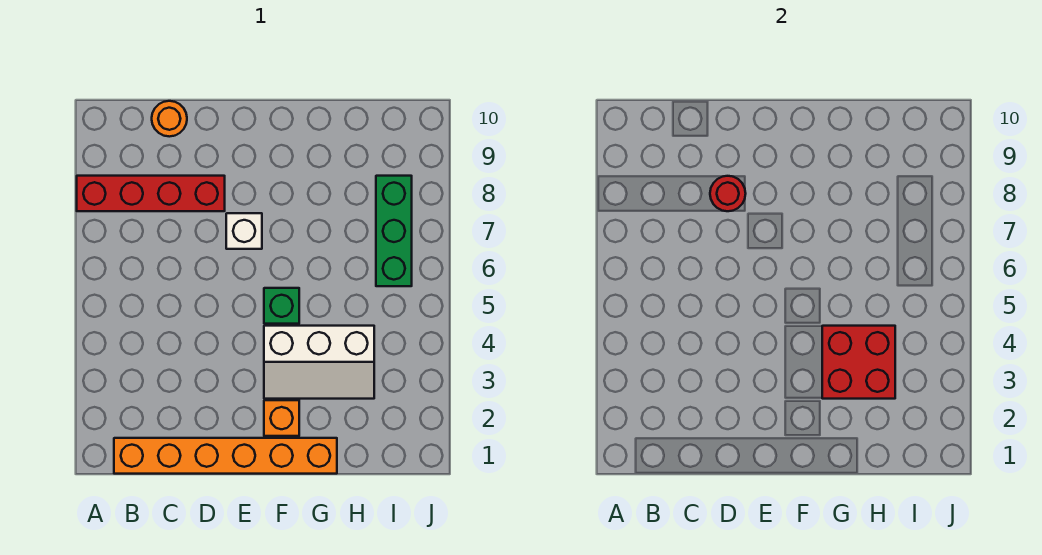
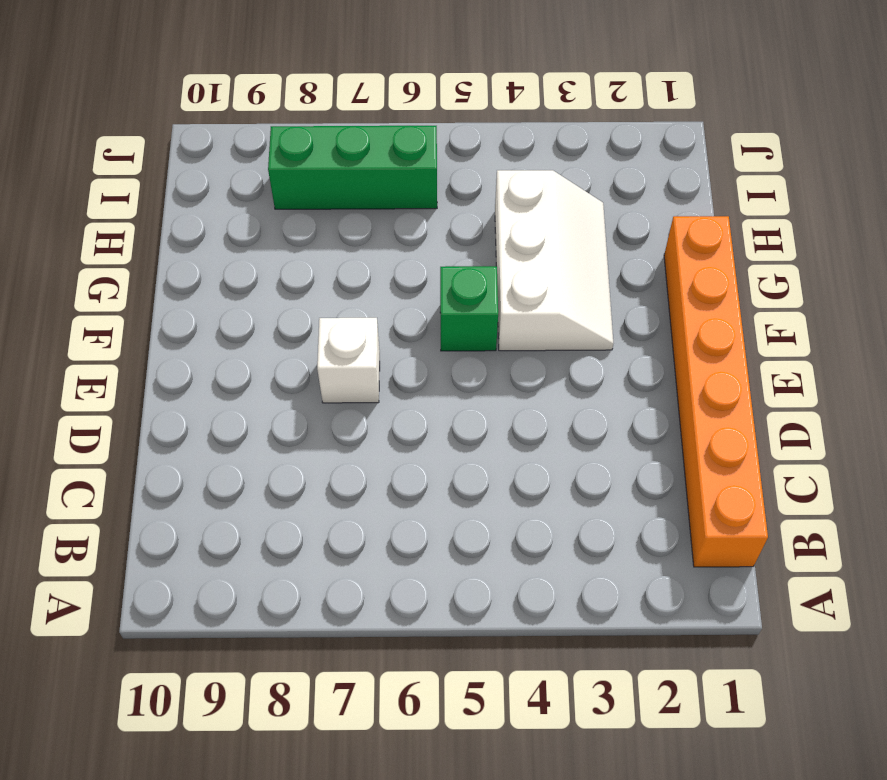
none -> red brick A8:D8 level 1
none -> orange round brick C10 level 1

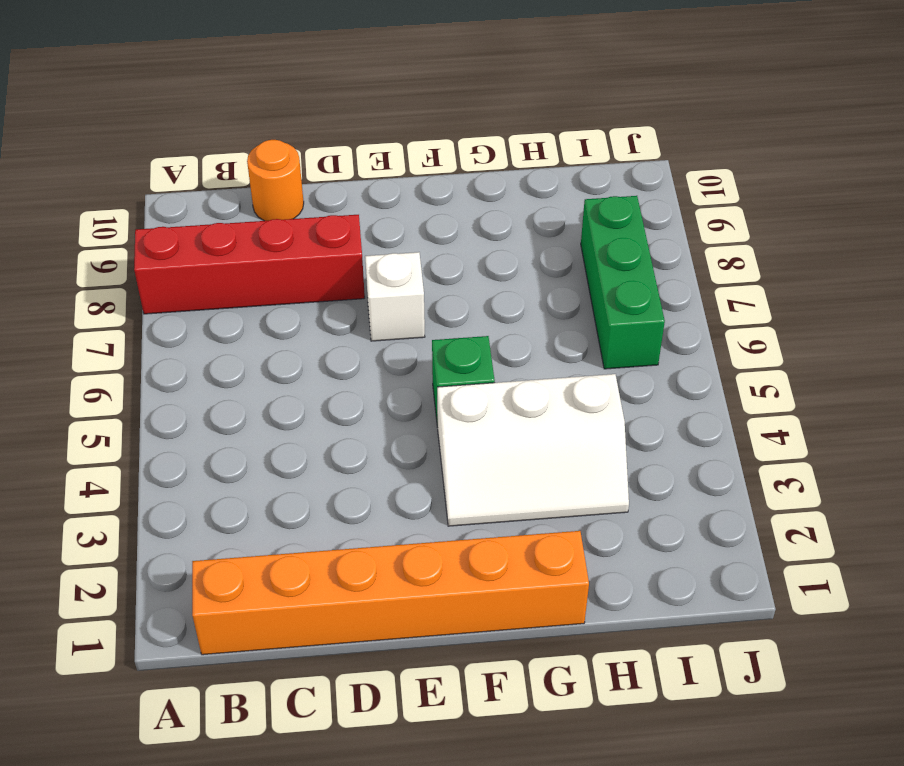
none -> orange brick F2 level 1
none -> red round brick D8 level 2

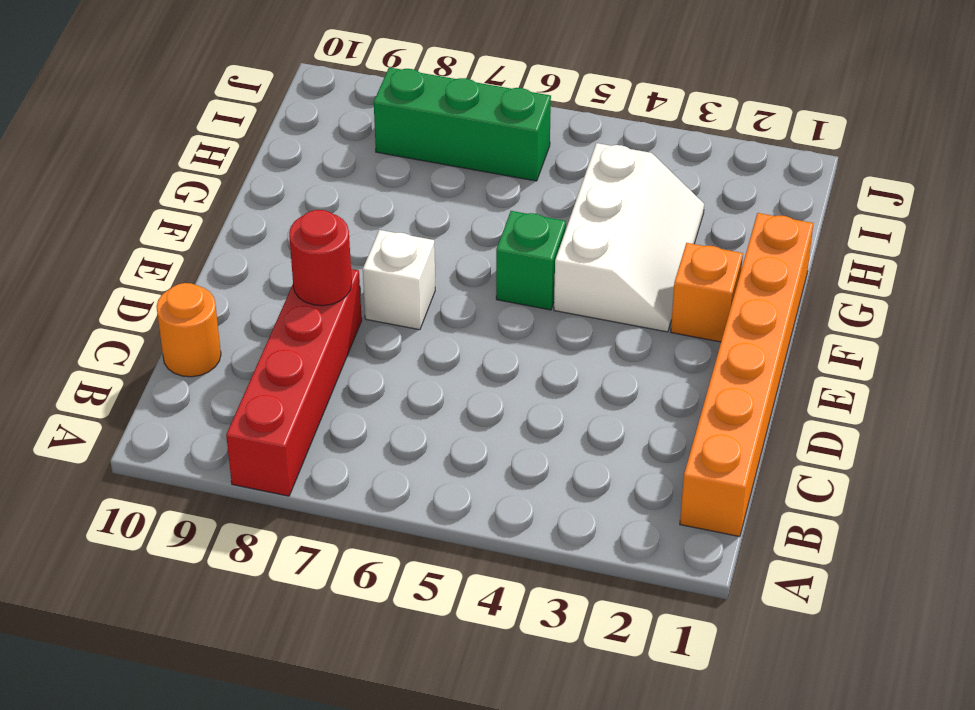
none -> red brick G3:H4 level 2

